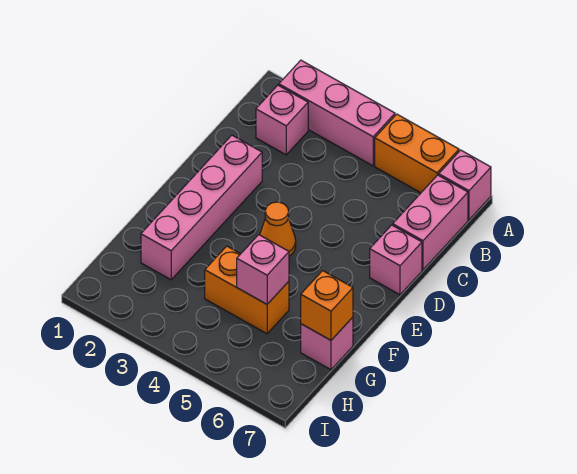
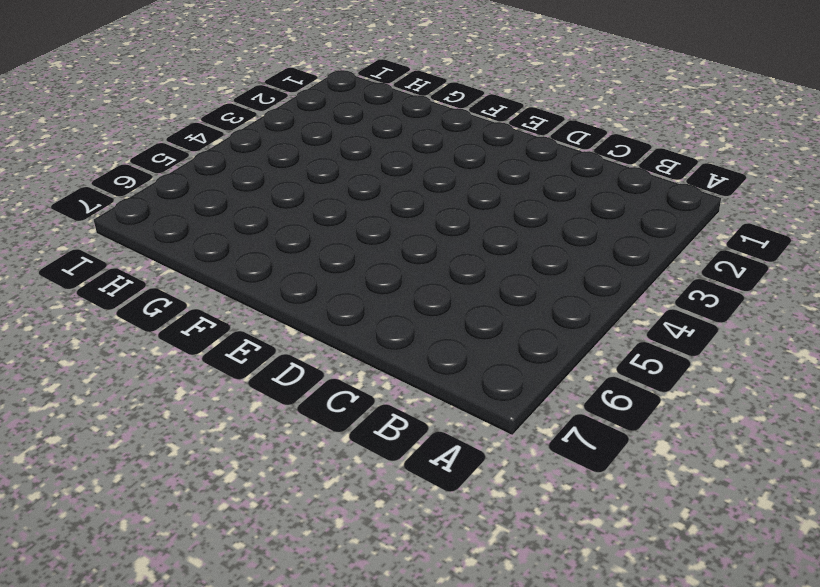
none -> pink brick A2:A4 level 1
none -> orange brick A5:A6 level 1
none -> pink brick A7 level 1

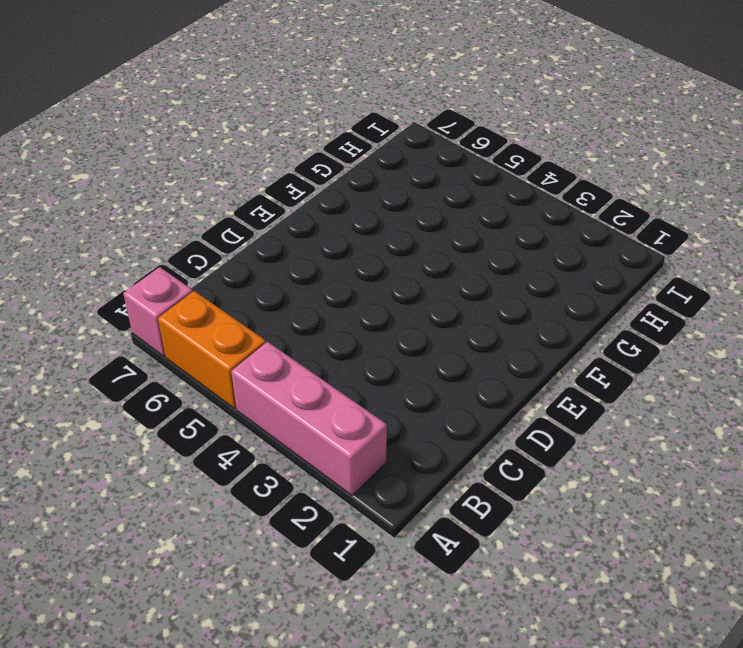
none -> pink brick B2 level 1
none -> pink brick B7:C7 level 1
none -> pink brick D2:G2 level 1

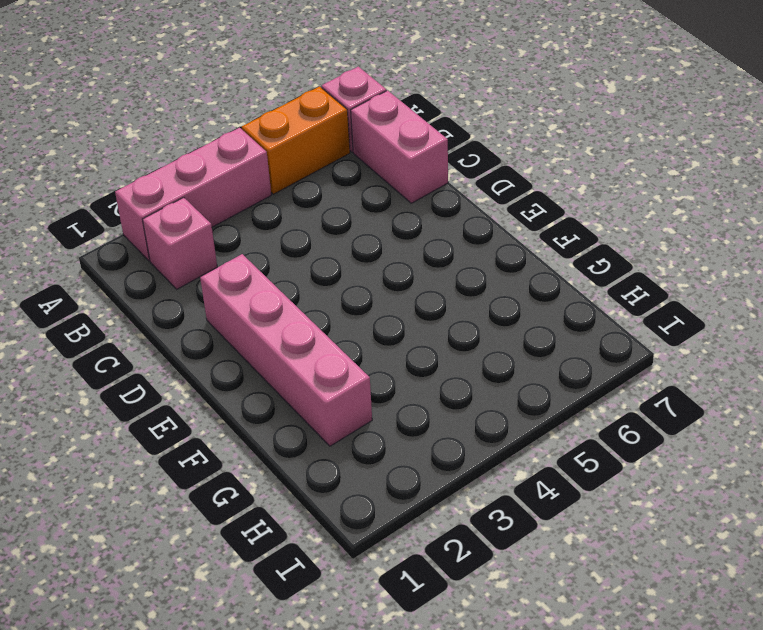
none -> pink brick D7 level 1
none -> orange cone E4 level 1
none -> orange brick G4:G5 level 1

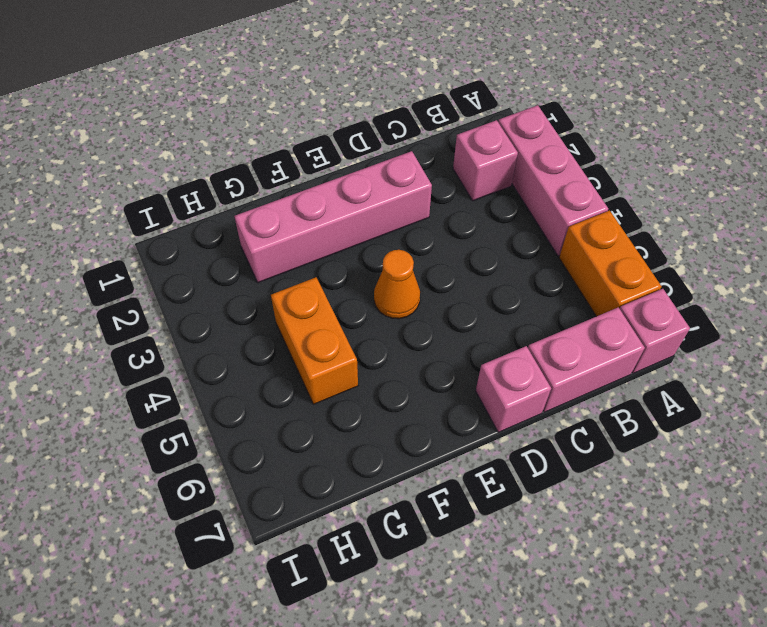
none -> pink brick G7 level 1
none -> pink brick G5 level 2
none -> orange brick G7 level 2

